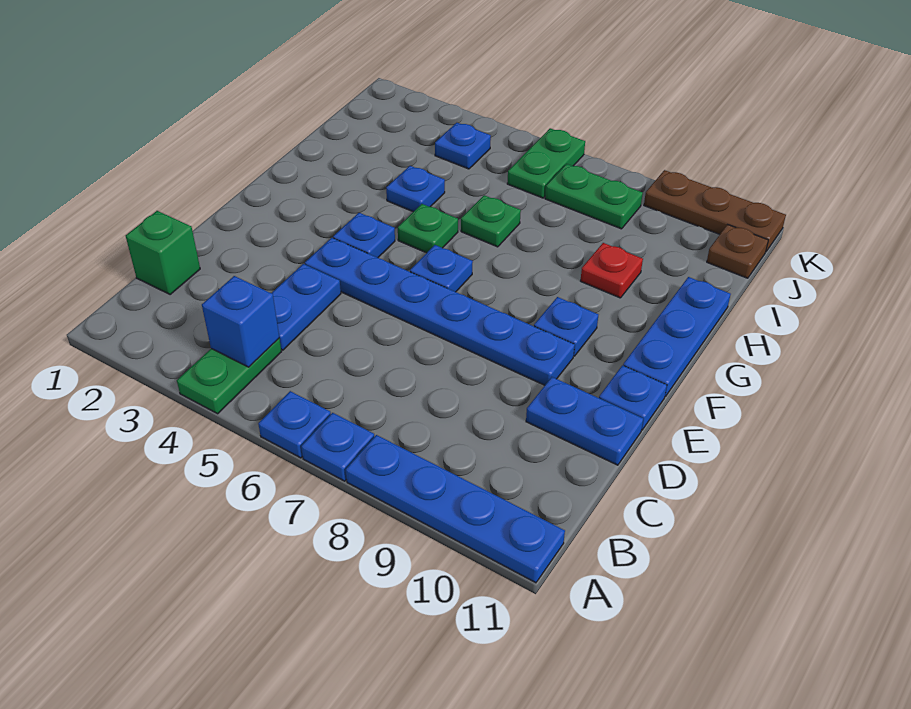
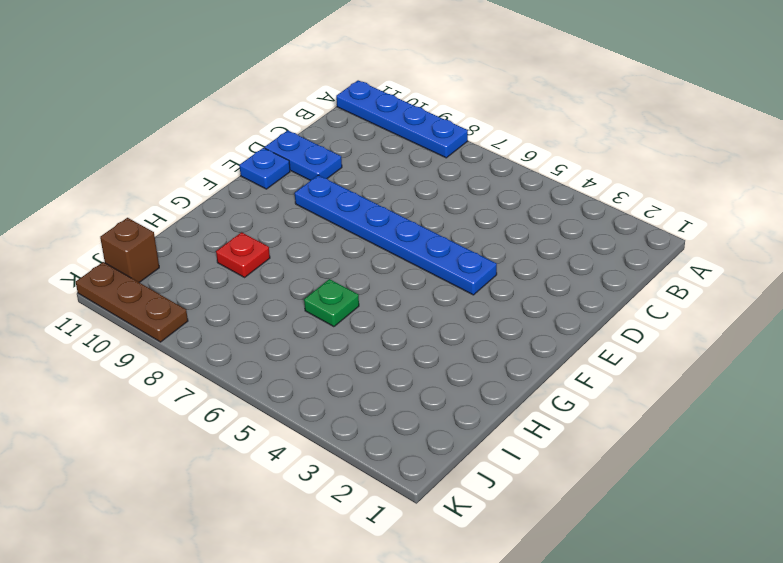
brown brick J11 level 1 -> brown plate J11 level 1
none -> green plate A4:B4 level 1
none -> blue plate A6 level 1
none -> blue plate A7 level 1

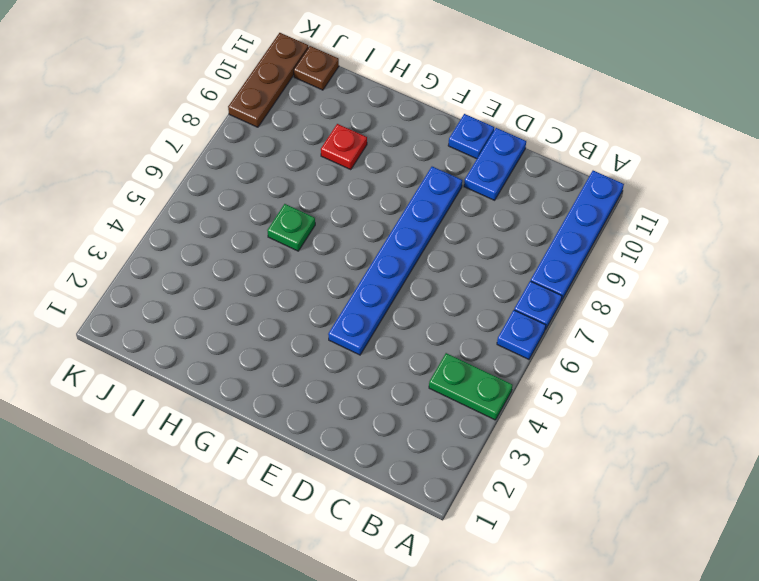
none -> green brick C1 level 1
none -> blue plate C4:D4 level 1
none -> blue plate F4 level 1

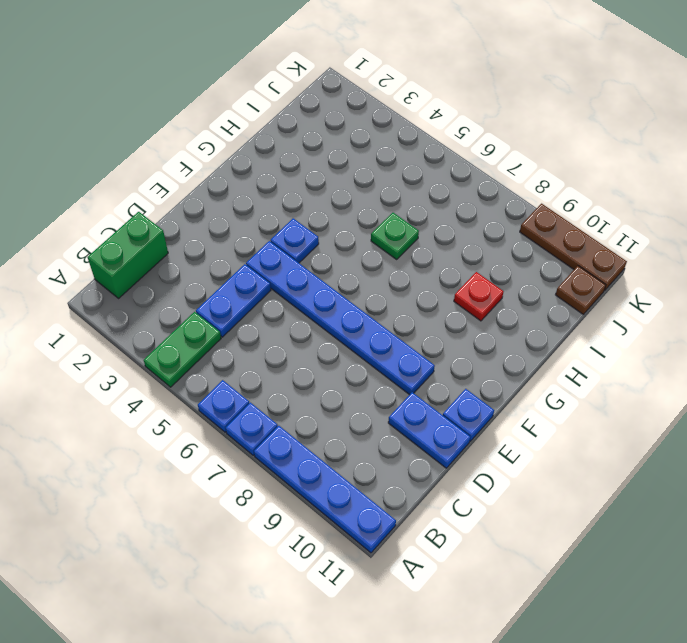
green brick B1:C1 level 1 -> green brick C1 level 1
none -> blue plate F6 level 1
none -> blue plate F9 level 1
none -> blue plate F11:H11 level 1

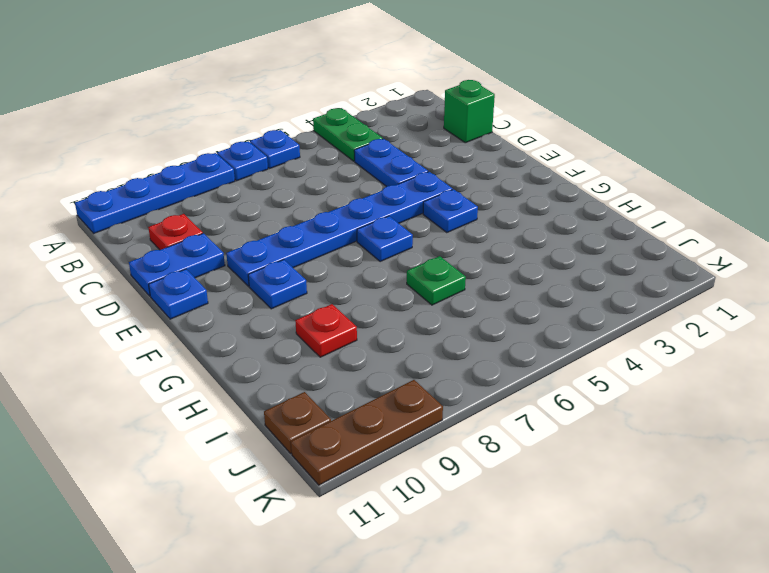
red plate C10 level 1 -> none
none -> blue plate F11:H11 level 1
none -> green plate G5 level 1
none -> blue plate H4 level 1

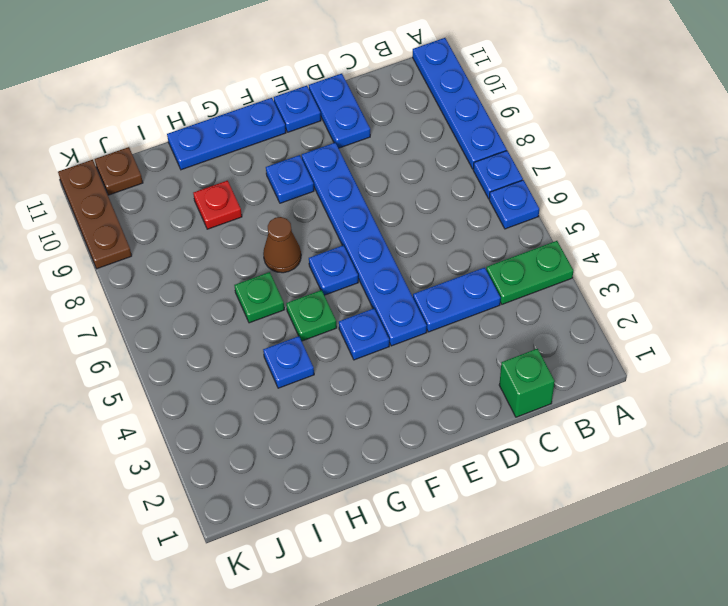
brown cone G7 level 1 -> none
none -> blue plate J4 level 1
none -> green plate J6:K6 level 1
none -> green plate J7:J8 level 1

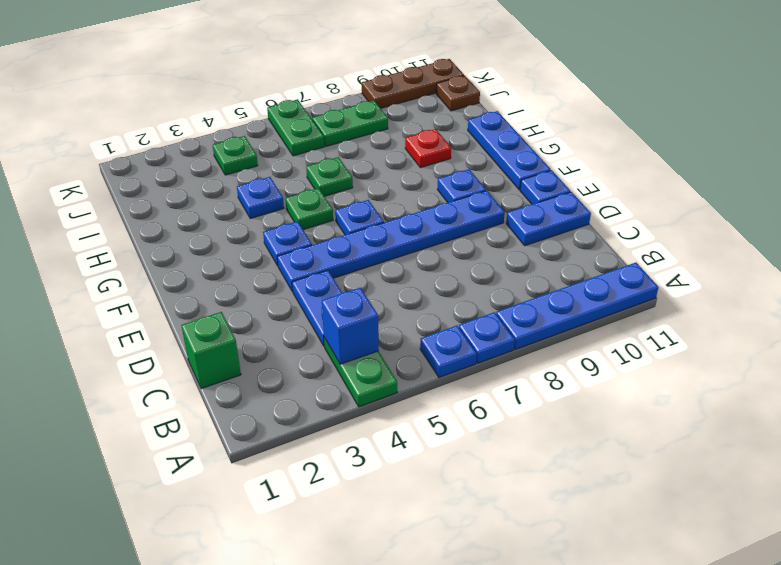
green plate J4 level 1 -> blue plate J4 level 1

